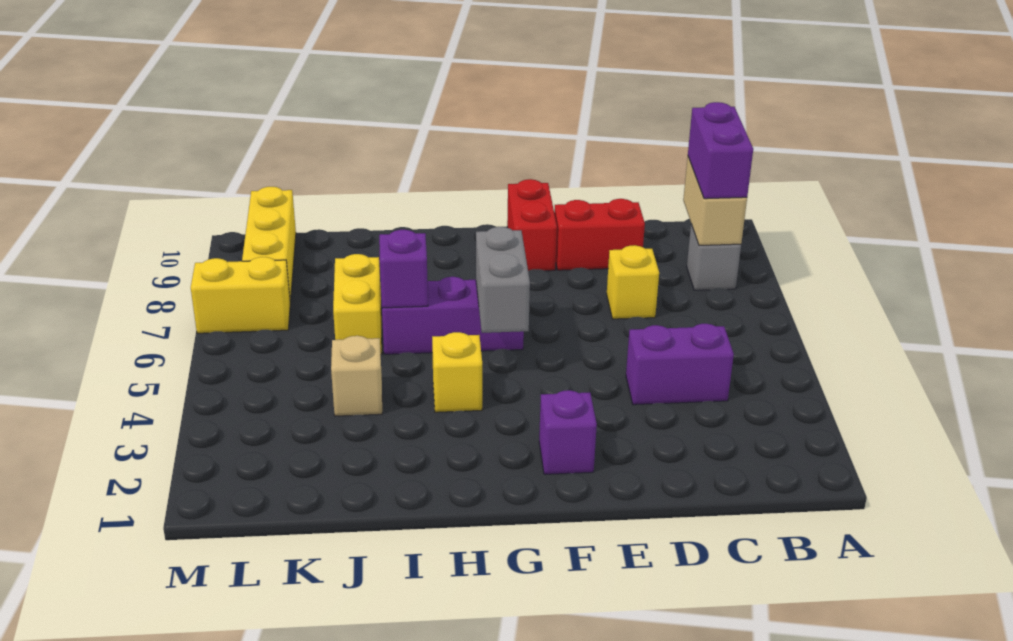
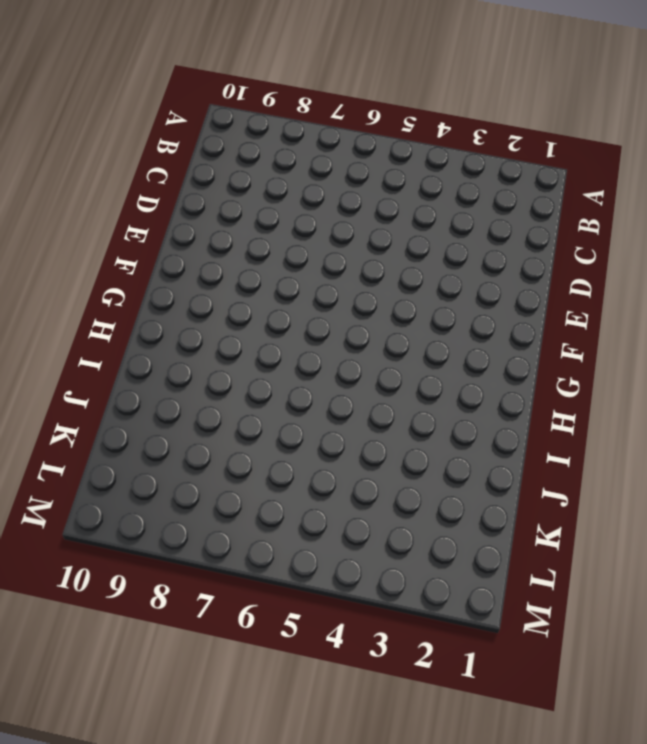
none -> grey brick B8 level 1
none -> purple brick C4:D4 level 1
none -> yellow brick D7 level 1

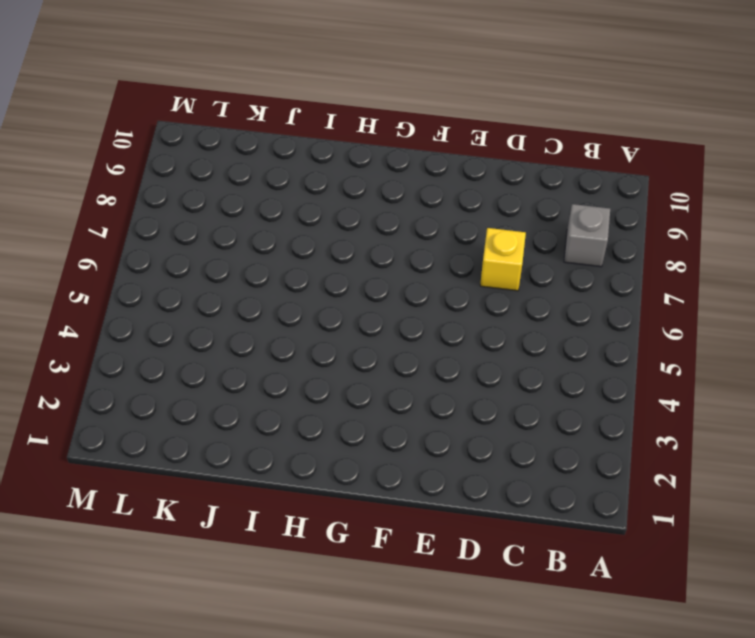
none -> purple brick C4:D4 level 1
none -> red brick D9:E9 level 1
none -> purple brick F2 level 1

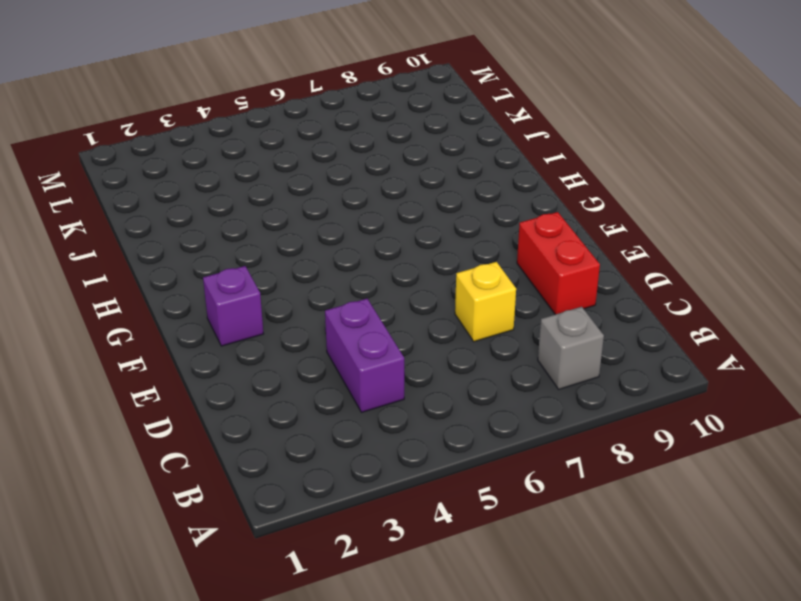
none -> red brick F9:F10 level 1
none -> purple brick G6:I6 level 1
none -> yellow brick H4 level 1

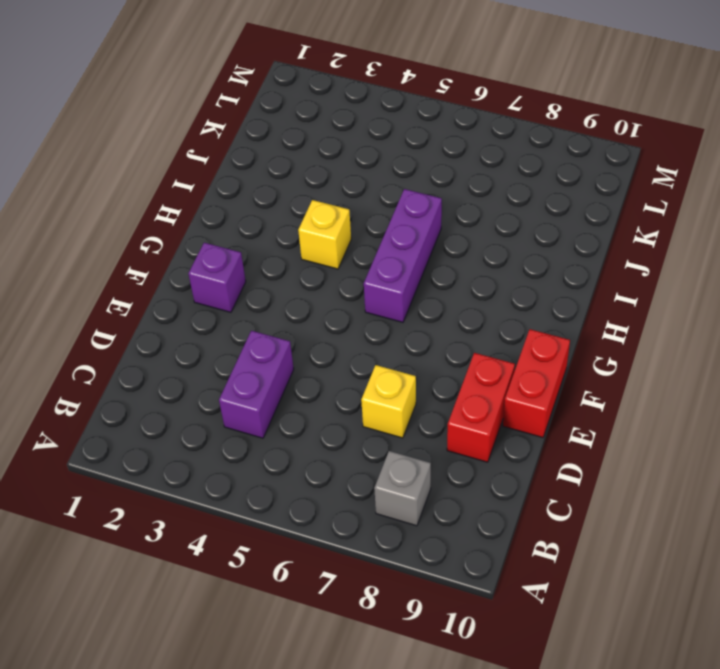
red brick E10:F10 level 1 -> red brick F9:F10 level 1
none -> tan brick J4 level 1
none -> yellow brick J6:J7 level 1
none -> yellow brick L7:M7 level 1

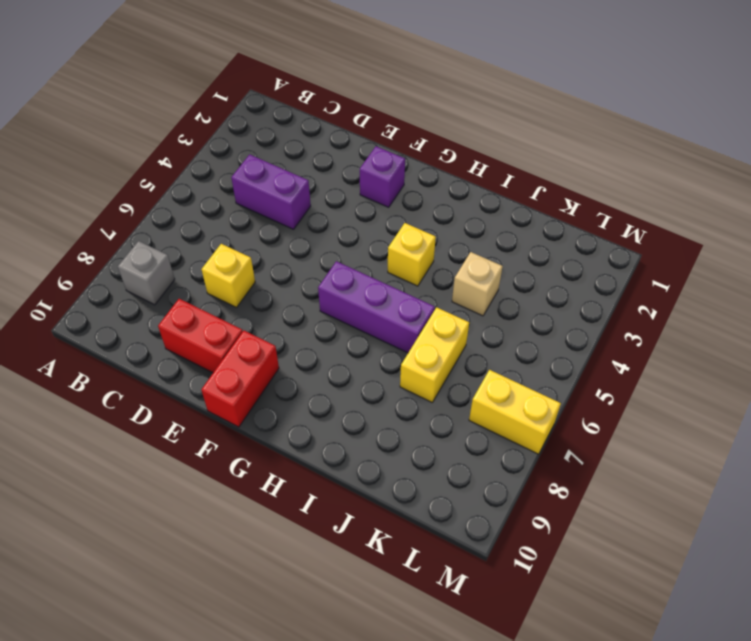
none -> yellow brick L8:L10 level 1
none -> tan brick B8:B9 level 2
none -> grey brick G5:G6 level 2

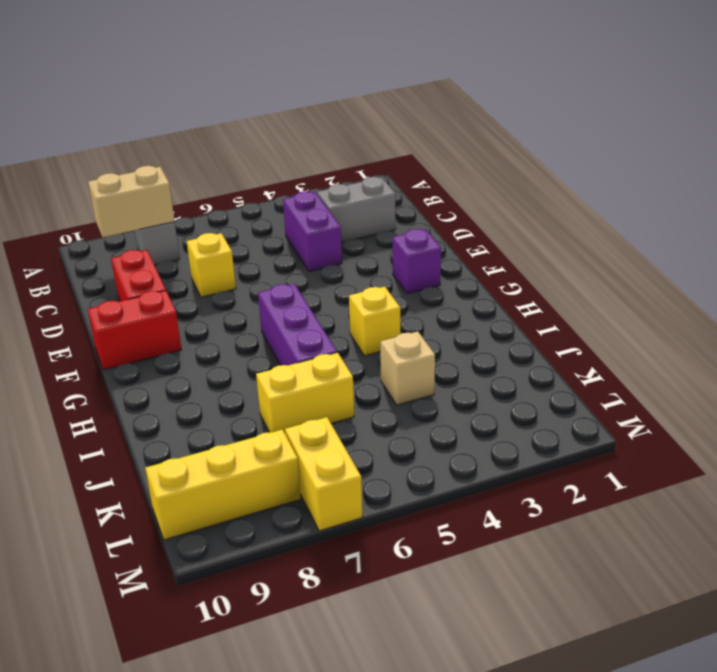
grey brick C2:C3 level 1 -> grey brick G5:G6 level 2
none -> purple brick I6 level 2
none -> purple brick B8:B9 level 3

